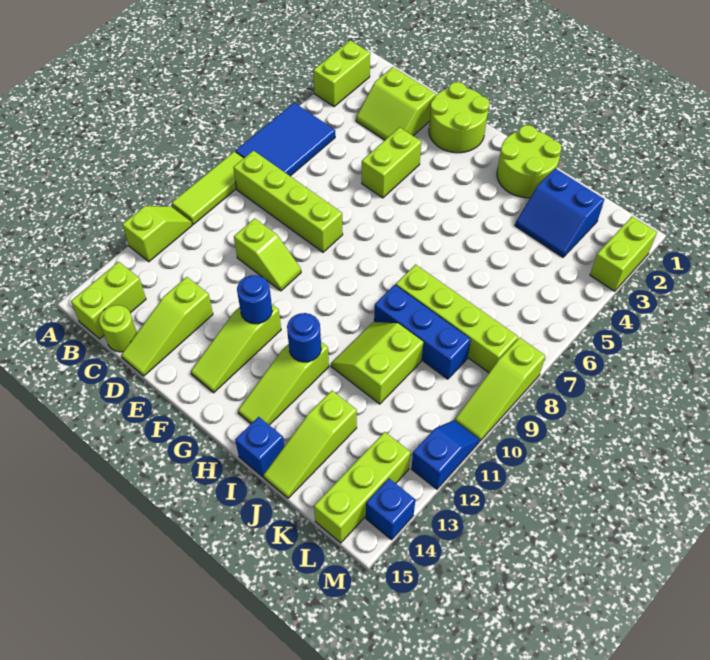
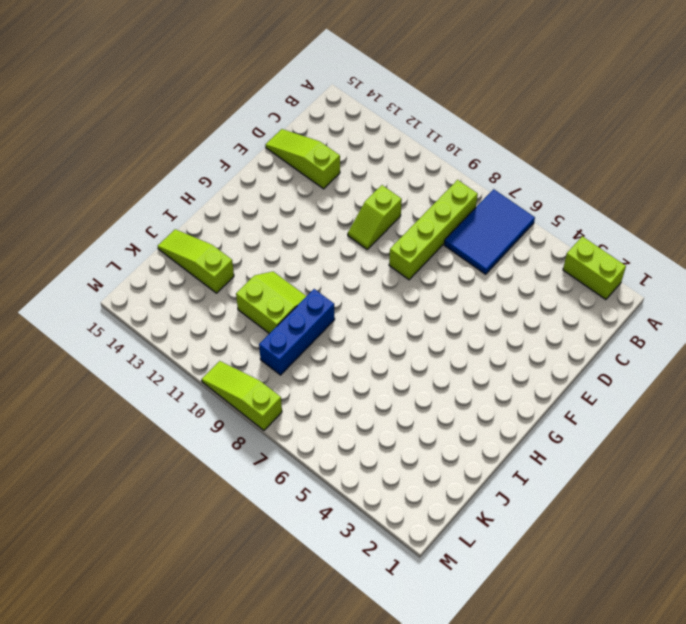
blue tile A6:C7 level 1 -> blue tile A5:B7 level 1
none -> lime tile A8:A10 level 1
none -> lime slope A11:A12 level 1 top 12
none -> lime brick B14:B15 level 1

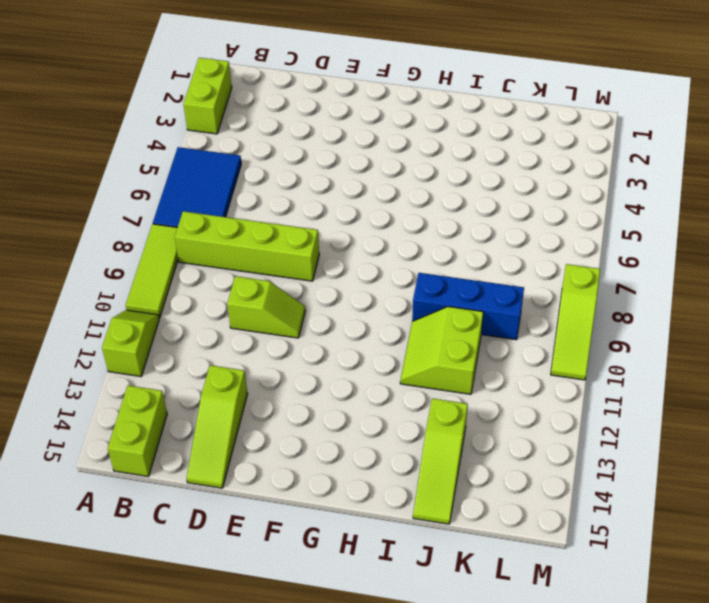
none -> lime slope C2:D3 level 1 top 2
none -> lime round brick C15 level 1
none -> lime round brick E1:F2 level 1

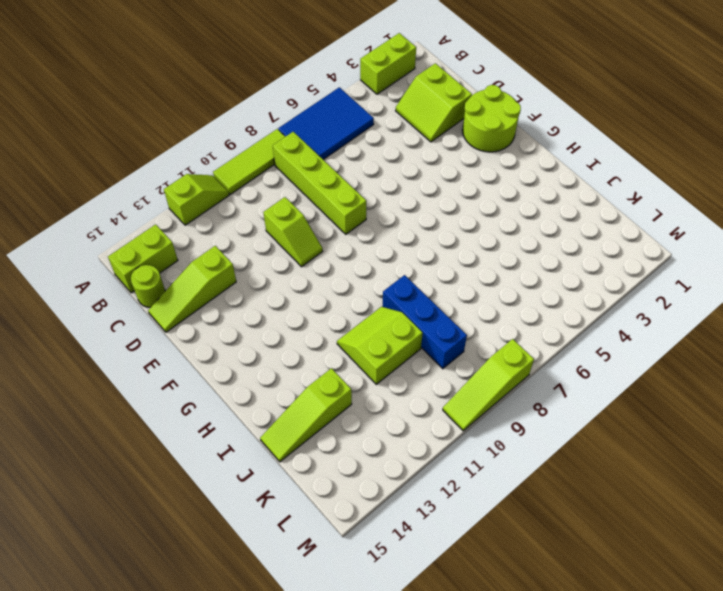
none -> lime brick E4:E5 level 1
none -> lime slope F12:F14 level 1 top 12
none -> lime round brick H1:I2 level 1

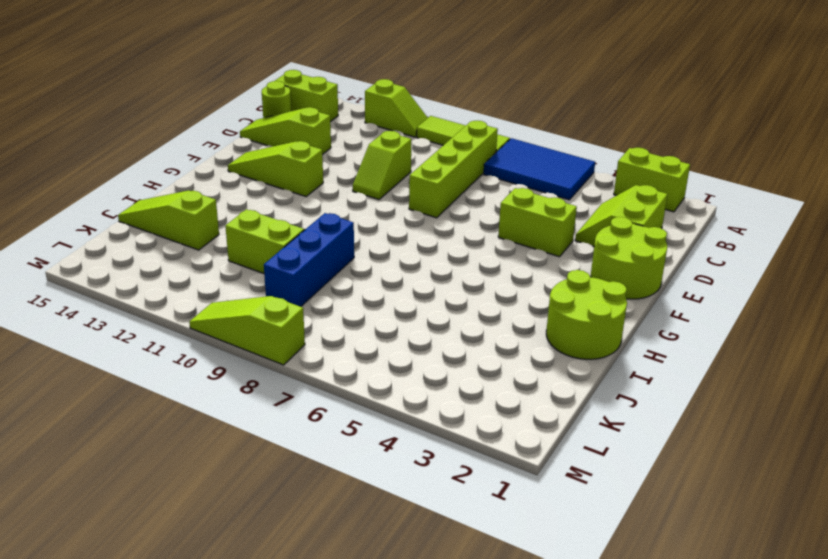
none -> lime slope H12:H14 level 1 top 12
none -> lime brick I8:L8 level 1
none -> blue brick I15 level 1

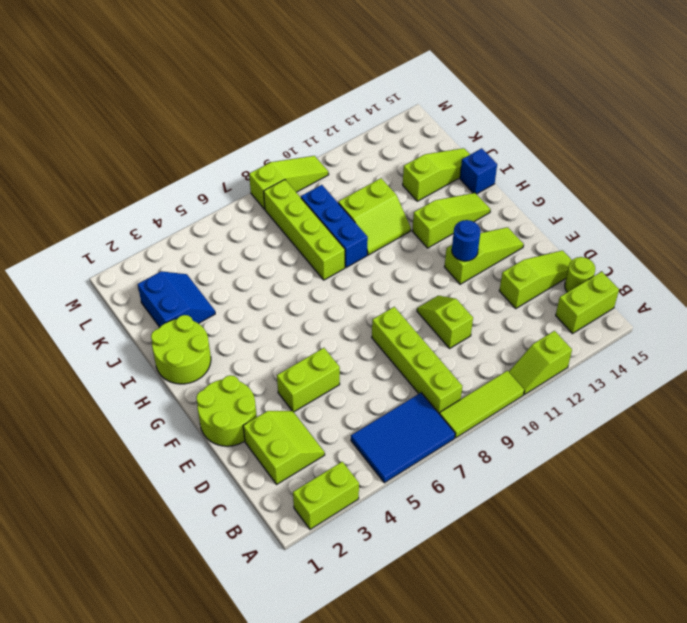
none -> lime brick L13:L15 level 1
none -> lime brick M2:M3 level 1
none -> blue slope M11:M12 level 1 top 12

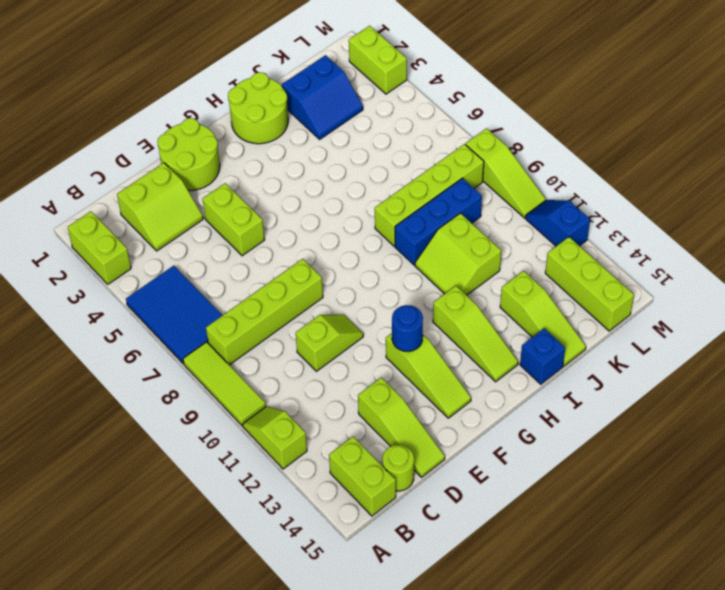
none -> blue brick M14 level 1
none -> blue round brick H12 level 2

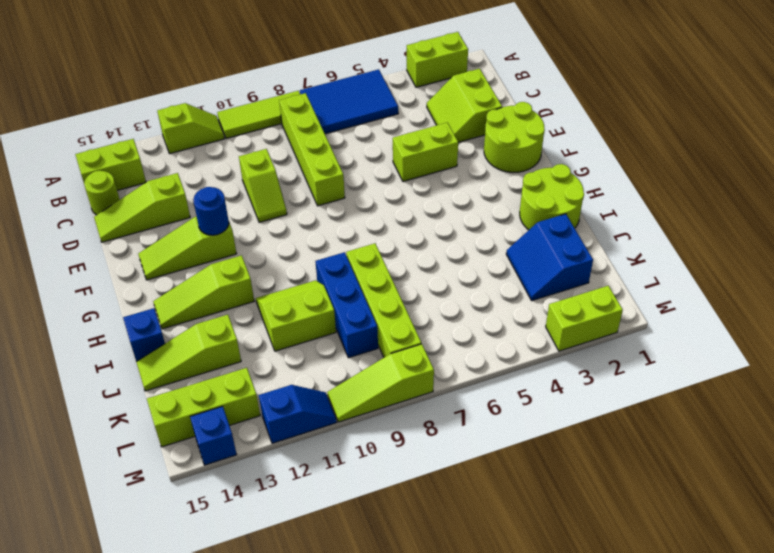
none -> blue round brick H12 level 2

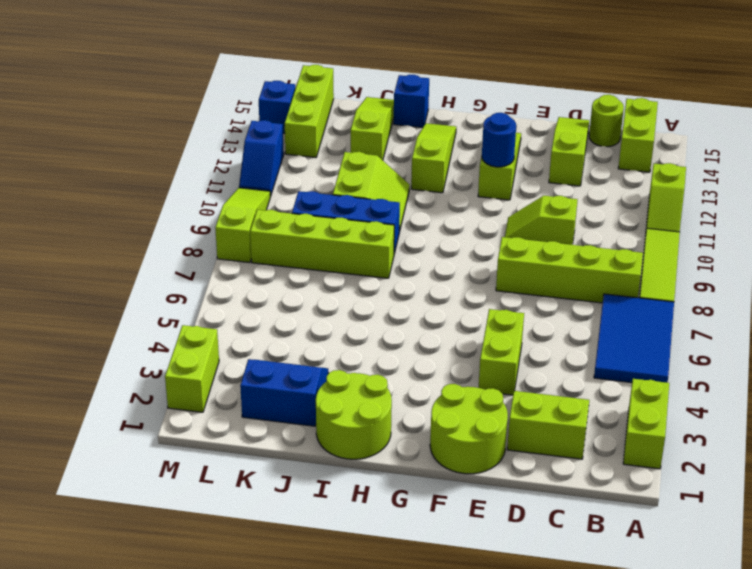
none -> blue round brick H12 level 2

